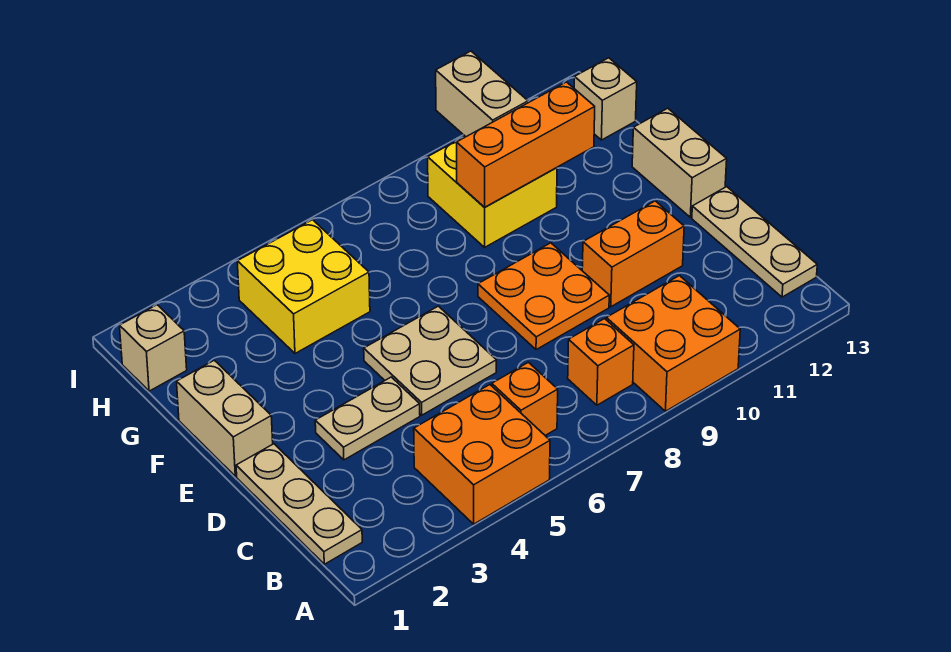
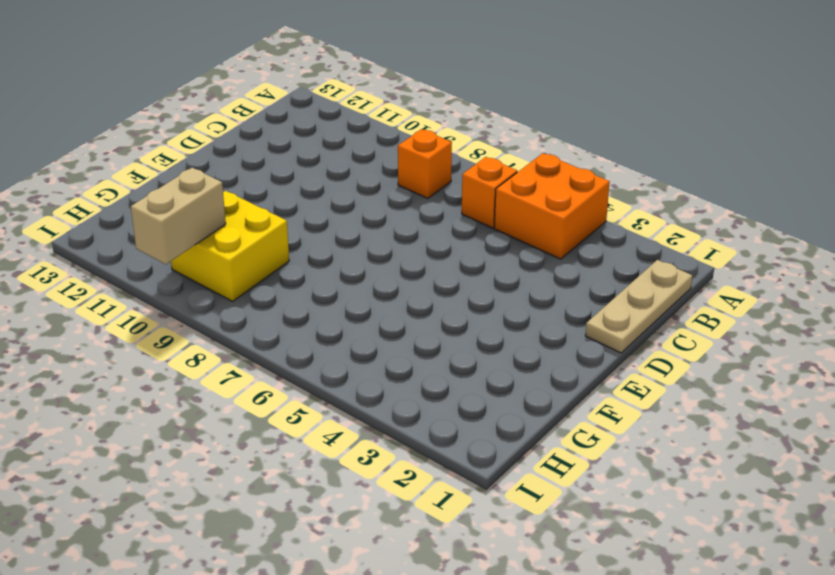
none -> orange brick A9:B10 level 1
none -> tan plate B13:D13 level 1
none -> tan plate D3:D4 level 1

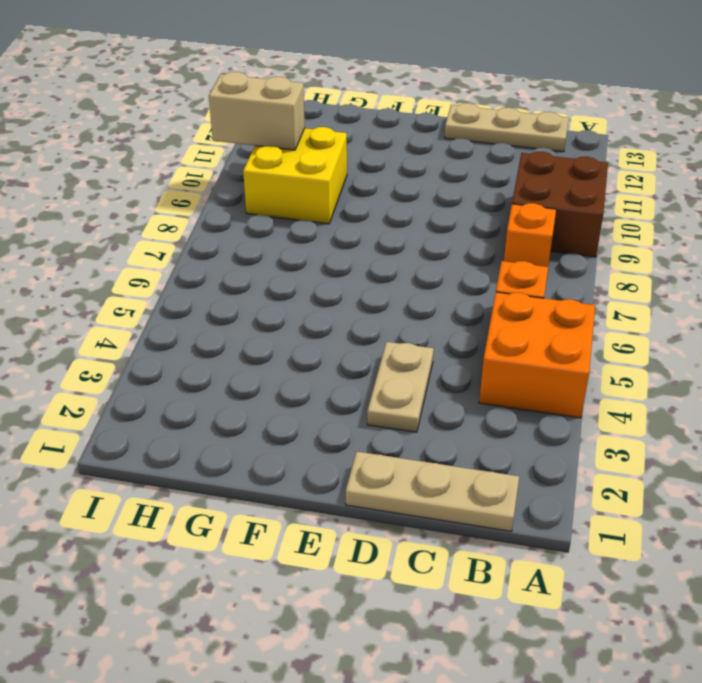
brown brick A9:B10 level 1 -> orange brick A9:B10 level 1
none -> tan plate D5:E6 level 1
none -> orange plate D8:E9 level 1
none -> orange brick D10:D11 level 1

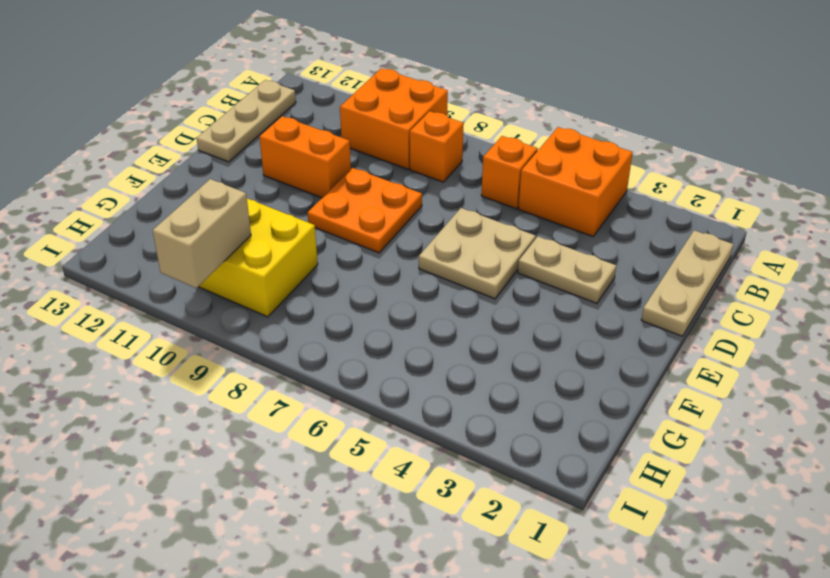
none -> tan brick E1:F1 level 1
none -> tan brick E13:F13 level 1
none -> yellow brick G4:H5 level 1

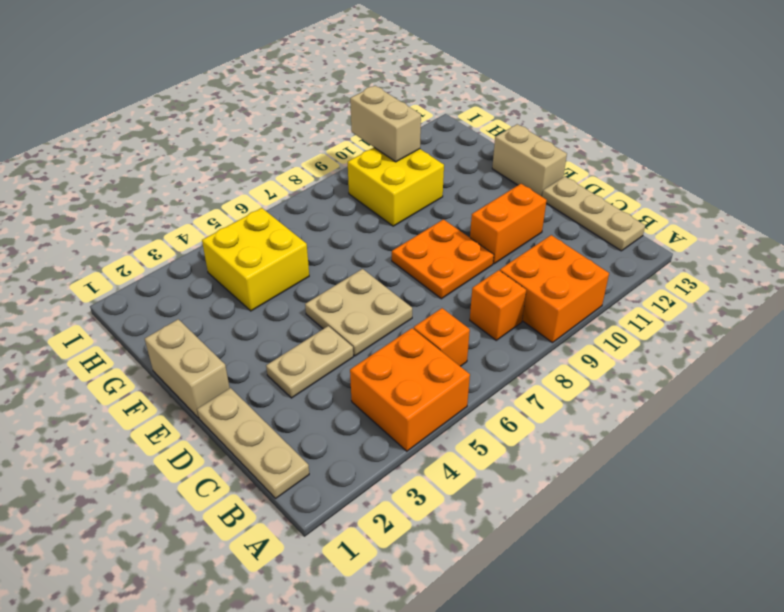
none -> tan brick H1 level 1
none -> tan brick H13 level 1
none -> orange brick G9:G11 level 2

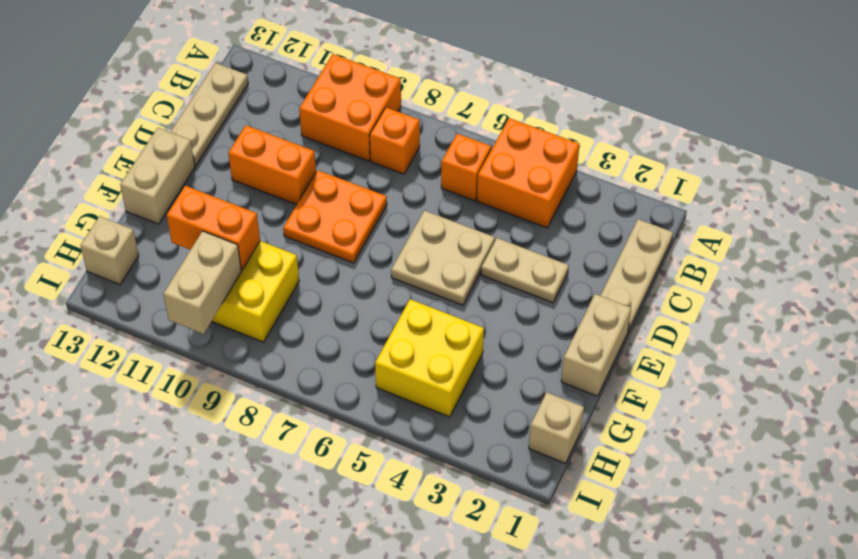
orange brick G10:G11 level 2 -> orange brick G9:G11 level 2

